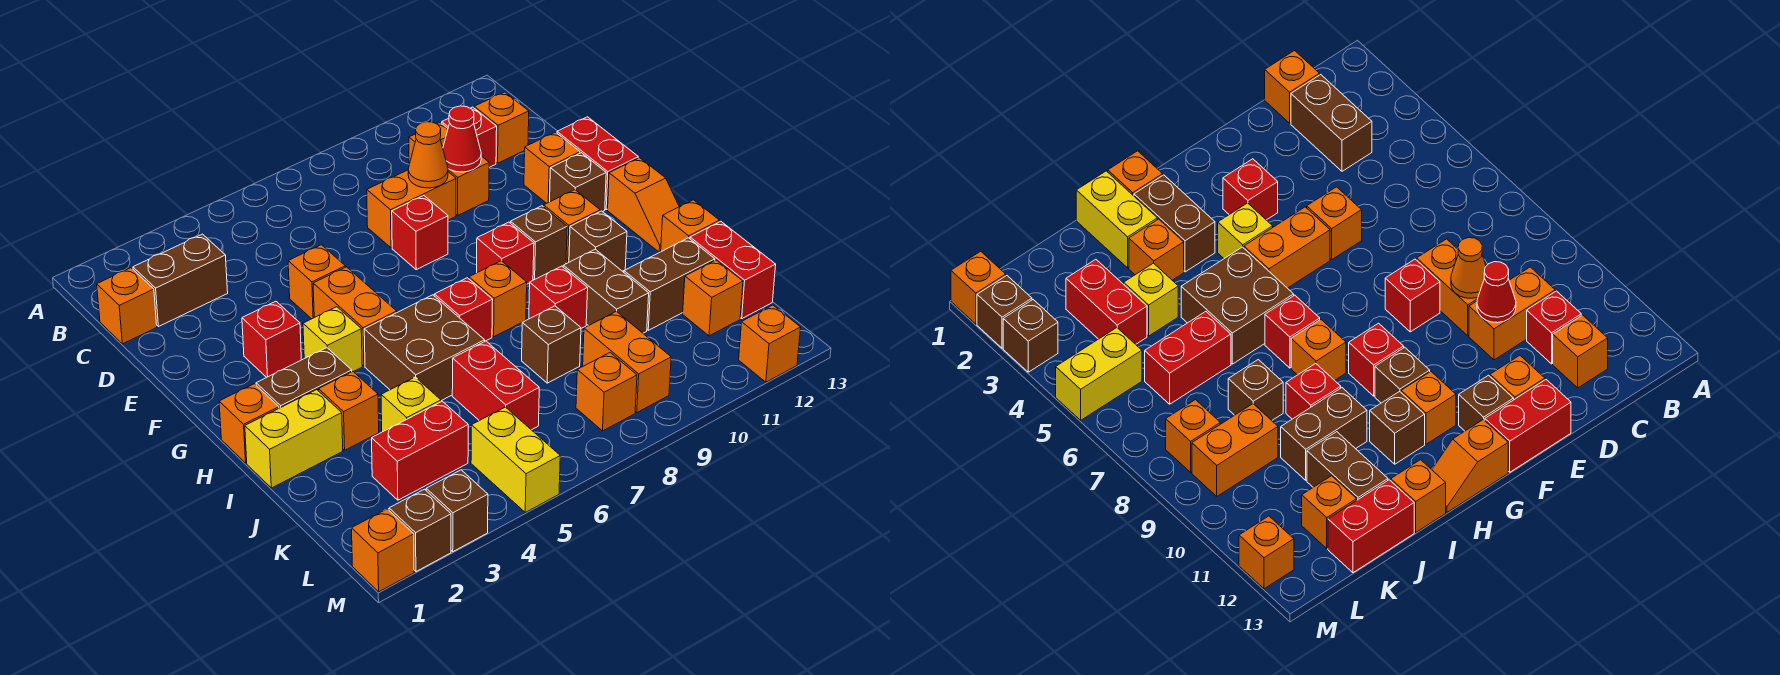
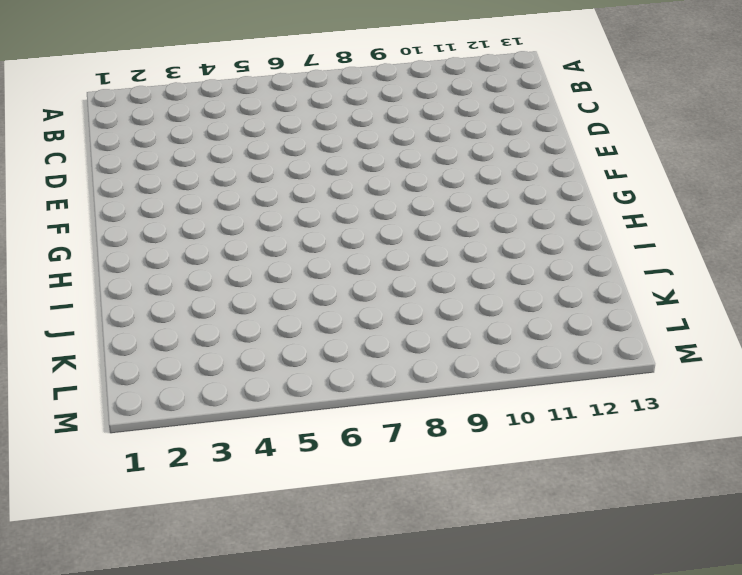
none -> orange brick C1 level 1
none -> brown brick C2:C3 level 1
none -> orange brick C10:D10 level 1
none -> red brick C11 level 1

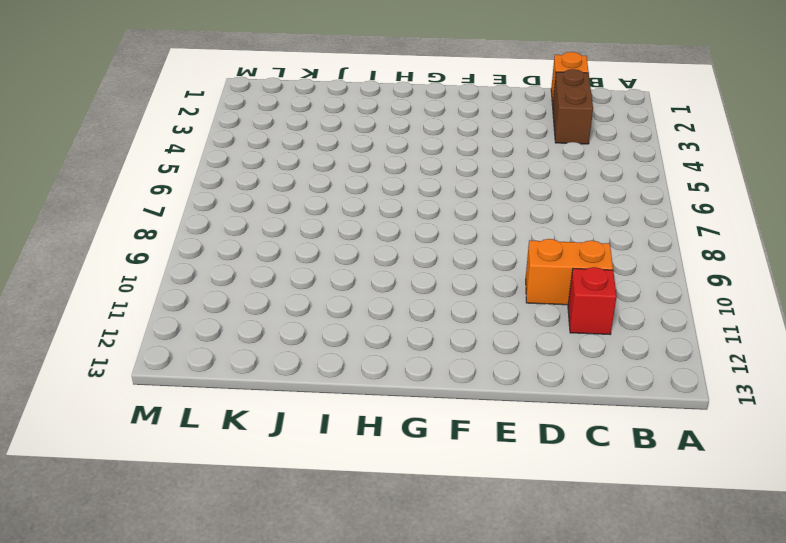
none -> orange brick C12 level 1
none -> orange brick D8:D9 level 1
none -> orange brick E5 level 1
none -> red brick E8 level 1

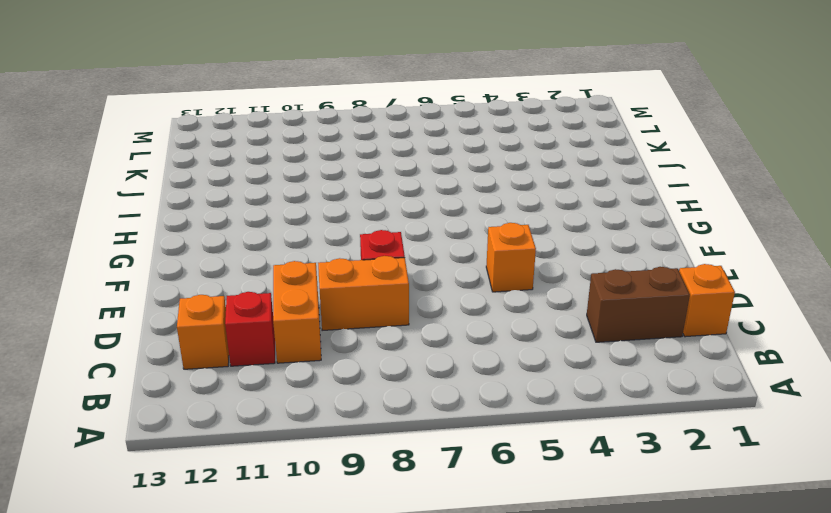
none -> orange brick E12 level 1
none -> red brick E13:F13 level 1
none -> red brick F3 level 1
none -> orange brick F5:G5 level 1

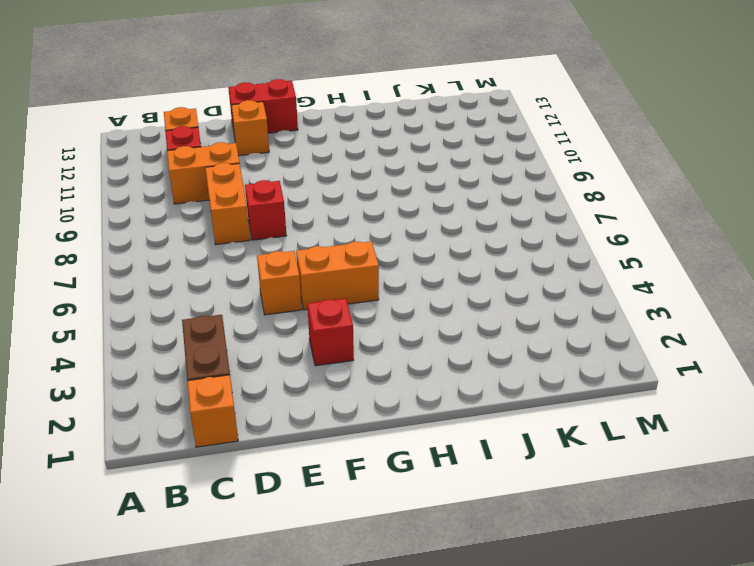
none -> brown brick F12 level 1
none -> yellow brick G4 level 1
none -> red brick G9 level 1
none -> brown brick G10 level 1

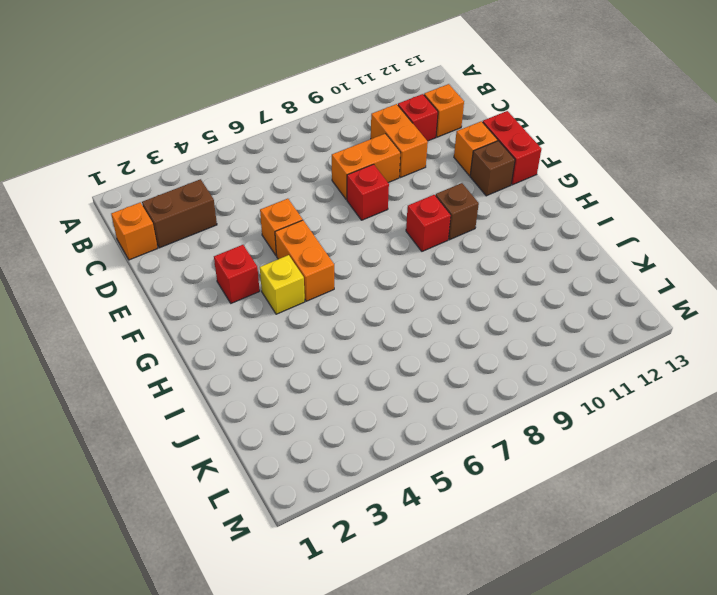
none -> orange brick G11 level 1
none -> orange slope G13:H13 level 1 top G
none -> orange brick H1 level 1
none -> brown brick H2:H3 level 1

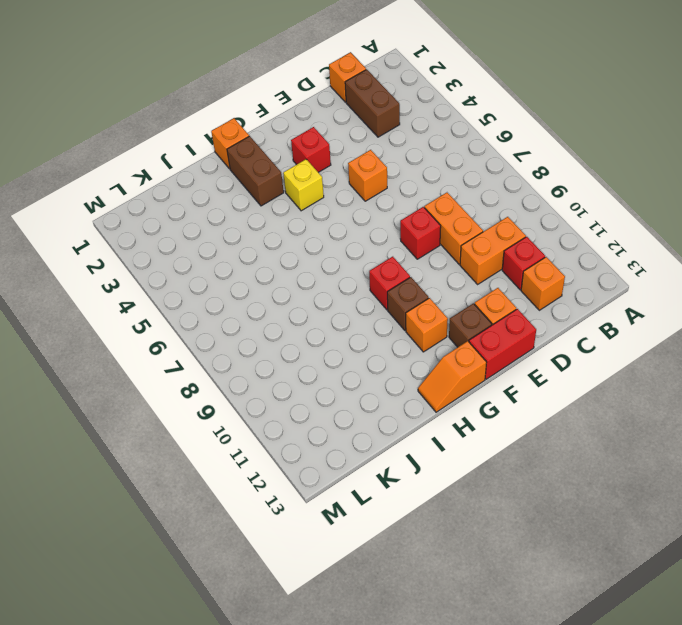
none -> orange brick F5:G5 level 1
none -> brown brick H5:I6 level 1
none -> red brick H7 level 1
none -> orange brick H8 level 1

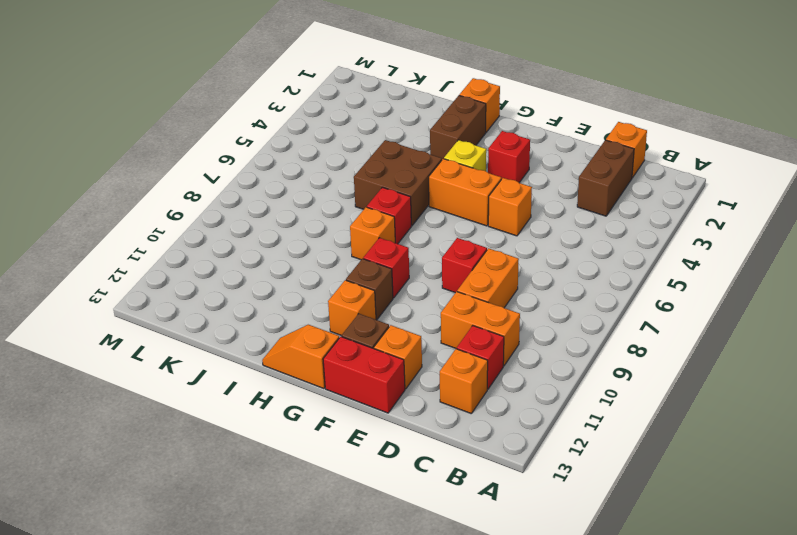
none -> brown brick H11 level 1
none -> yellow brick I1:I2 level 1
none -> orange brick I3 level 1
none -> red brick I9 level 1

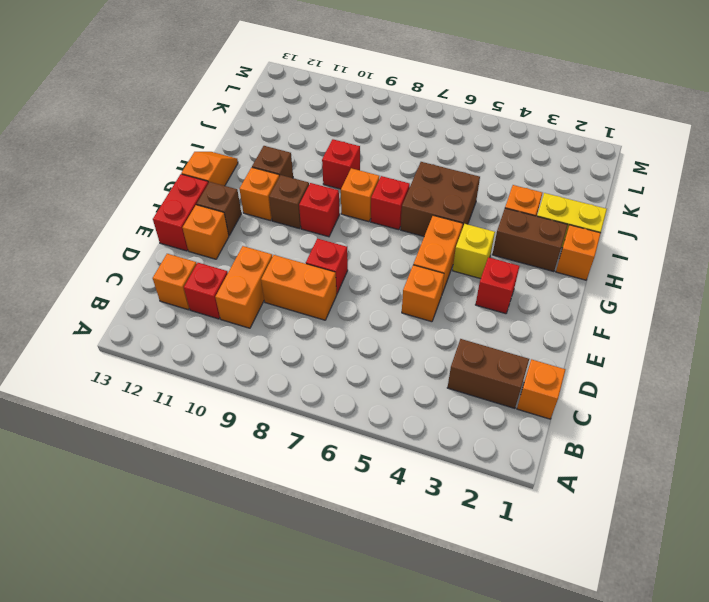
none -> brown brick I10:J10 level 1
none -> orange brick I13 level 1
none -> yellow brick J4 level 1
none -> red brick J6:K6 level 1

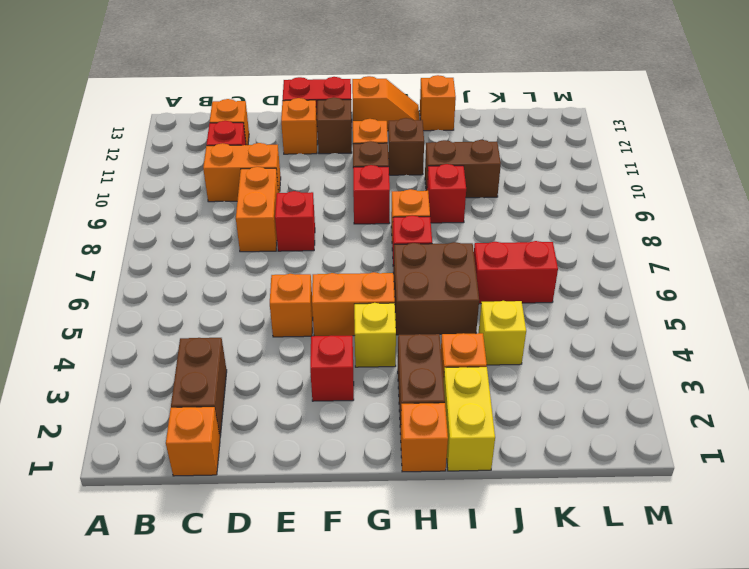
none -> brown brick J8 level 1
none -> brown brick J11:J12 level 1
none -> red brick J13:K13 level 1
none -> red brick K3:K4 level 1

